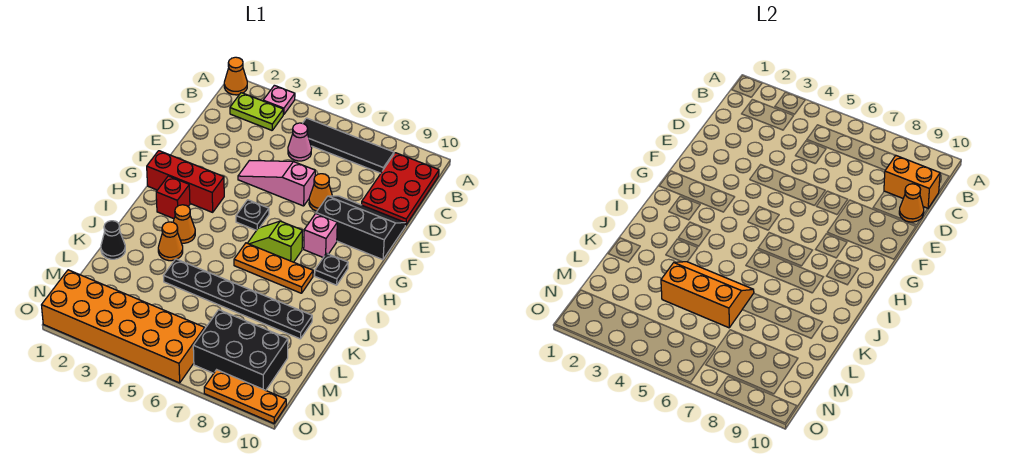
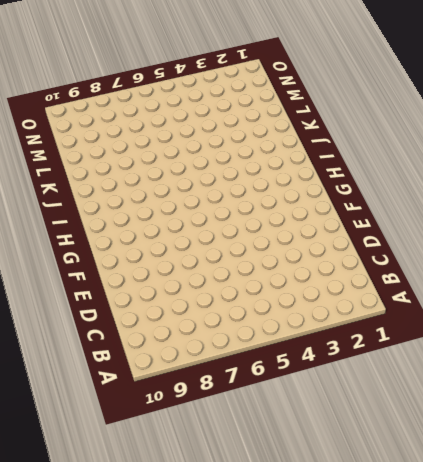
none -> orange cone A1 level 1
none -> pink plate A3 level 1
none -> lime plate B2:B3 level 1

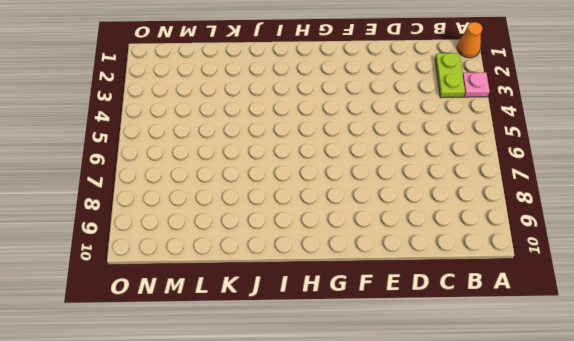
none -> black tile B5:B8 level 1
none -> red plate B9:D10 level 1
none -> pink cone C5 level 1

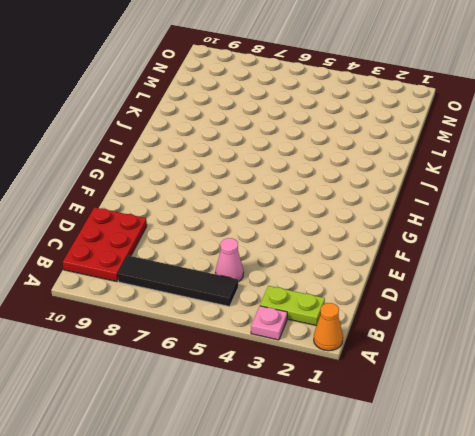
none -> pink slope E4:E6 level 1 top 6
none -> orange cone E7 level 1
none -> black slope E8:F10 level 1 top F

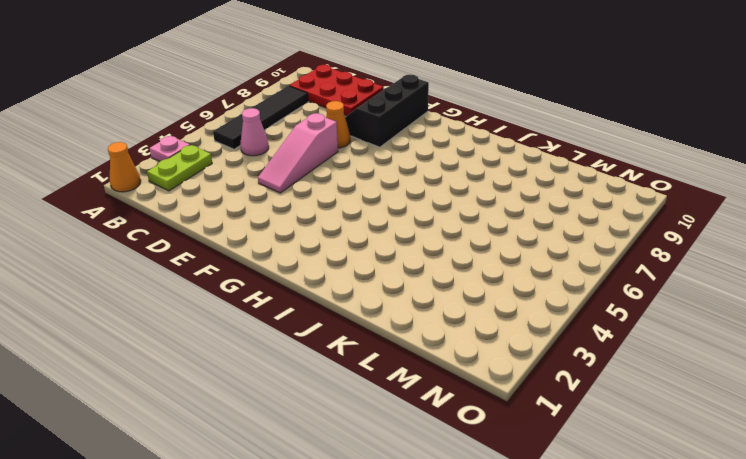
none -> red brick G1:G3 level 1
none -> black plate G5 level 1
none -> pink brick G8 level 1

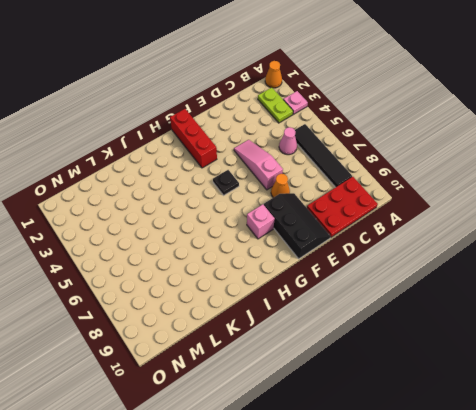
none -> red brick H2 level 1
none -> lime slope H6:H7 level 1 top 7
none -> black plate H9 level 1

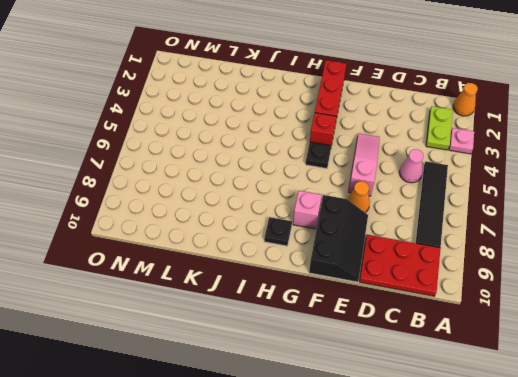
red brick G4 level 1 -> red brick H2 level 1
none -> lime slope H6:H7 level 1 top 7
none -> orange cone I3 level 1
none -> orange plate I6:I8 level 1

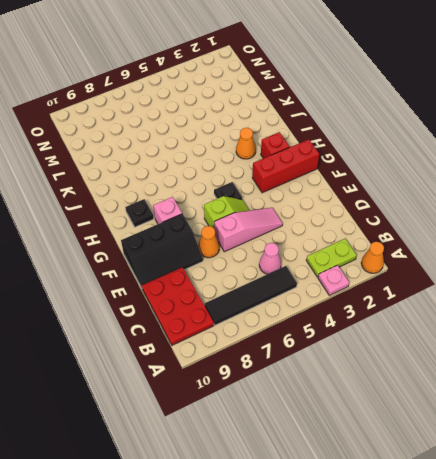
lime slope F5:F6 level 1 top 6 -> lime slope H6:H7 level 1 top 7
none -> orange plate I6:I8 level 1
none -> orange cone J3 level 1
none -> black cone K1 level 1

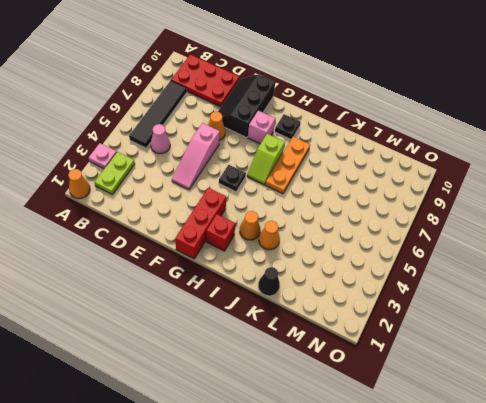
none -> black plate K4:K9 level 1
none -> black brick M7:N9 level 1
none -> orange brick N1:O6 level 1

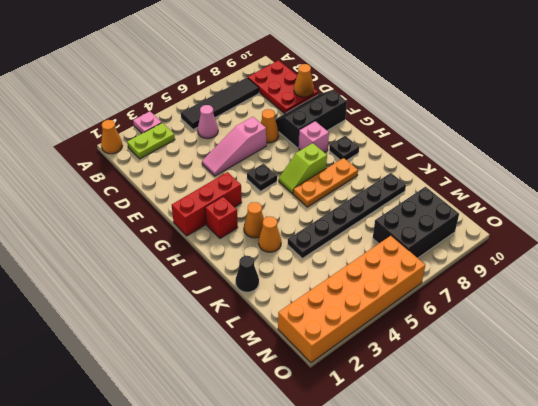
none -> orange plate O8:O10 level 1
none -> orange brick C9:C10 level 2
none -> orange slope K4:L6 level 2 top L

